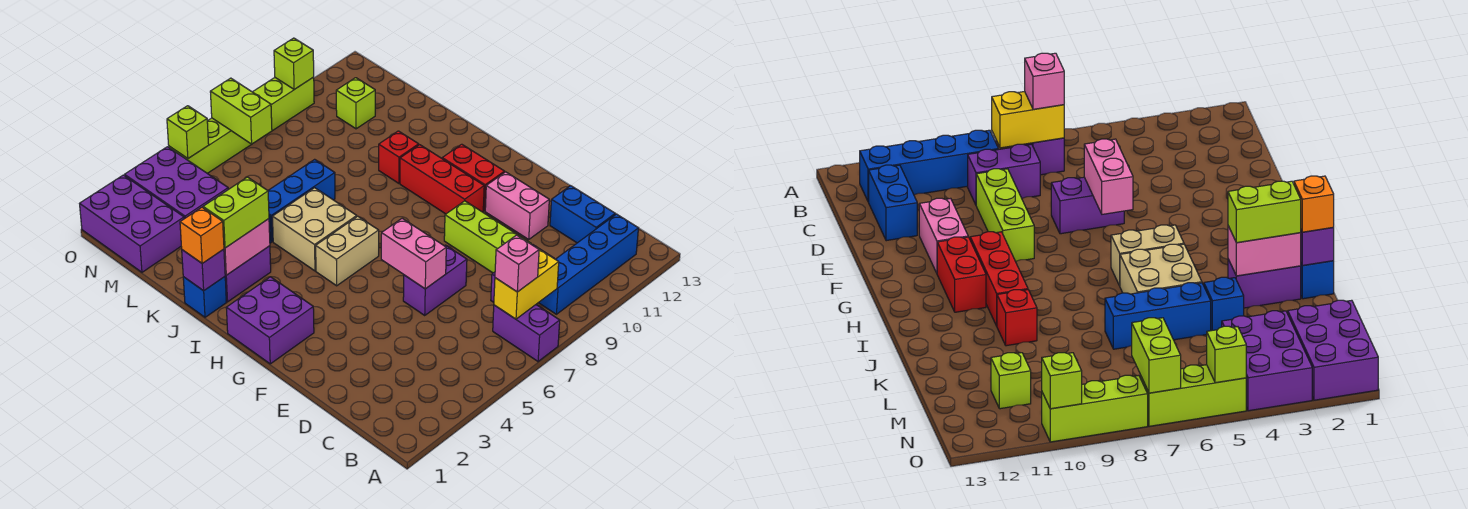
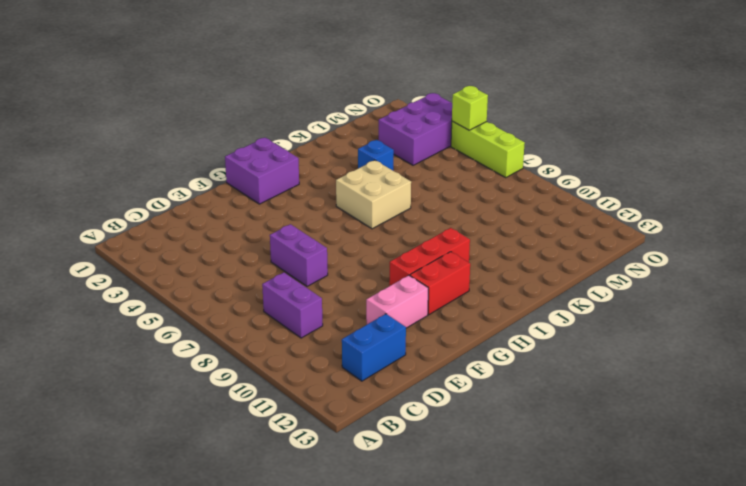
none -> purple brick A7:B7 level 1
none -> blue brick B9:B12 level 1
none -> lime brick D9:F9 level 1
none -> tan brick H5:H6 level 1

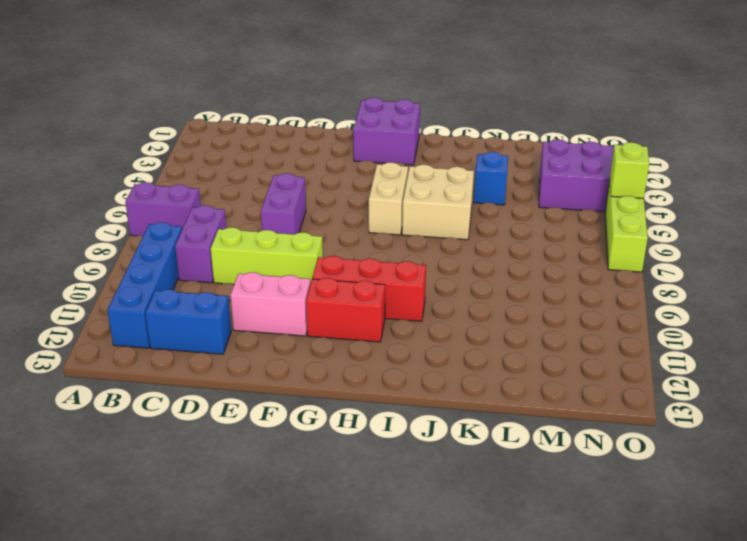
none -> blue brick J1 level 1
none -> purple brick J2:J3 level 1
none -> red brick J10 level 1
none -> blue brick K5:K7 level 1

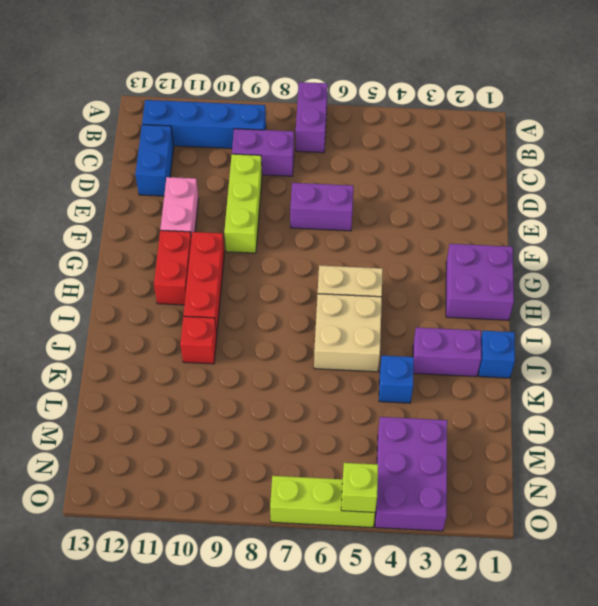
none -> blue brick K5:K7 level 1
none -> purple brick M1:O2 level 1
none -> lime brick M11 level 1
none -> lime brick O8:O10 level 1

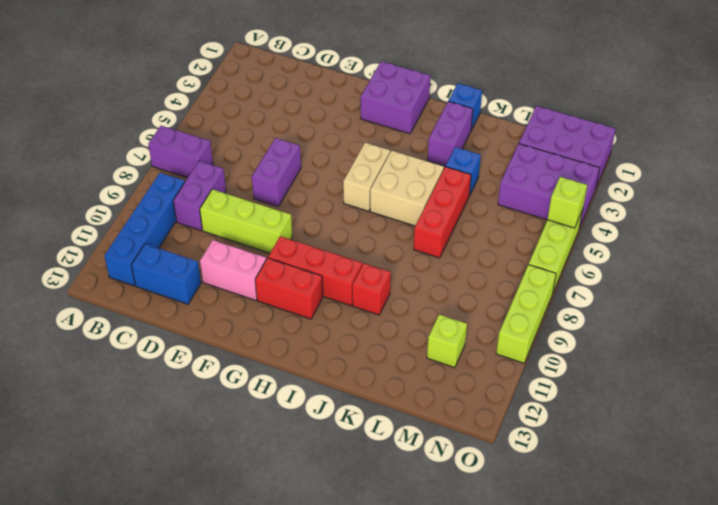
red brick K5:K7 level 1 -> blue brick K5:K7 level 1
none -> yellow brick B7:B8 level 2
none -> pink brick E6:F6 level 2
none -> purple brick J1 level 2
none -> pink brick J2:J3 level 2

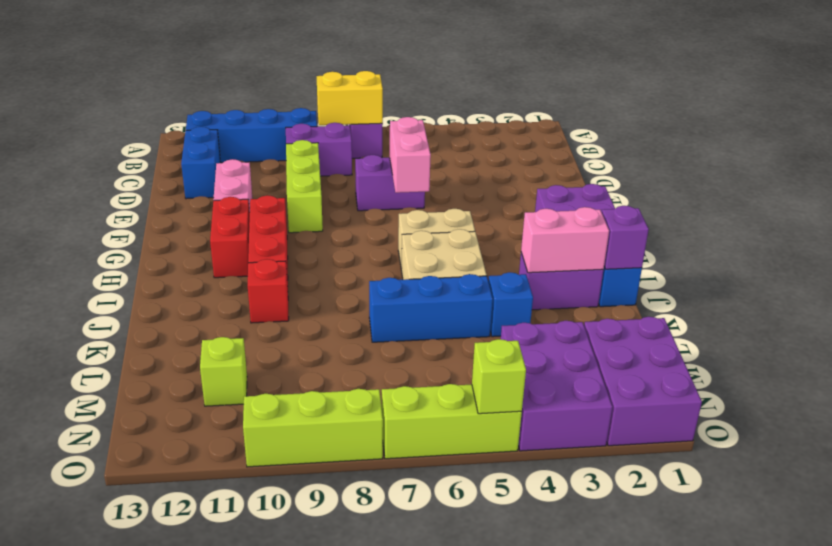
none -> lime brick N7:O7 level 2
none -> lime brick O10 level 2
none -> pink brick B7 level 3
none -> orange brick J1 level 3

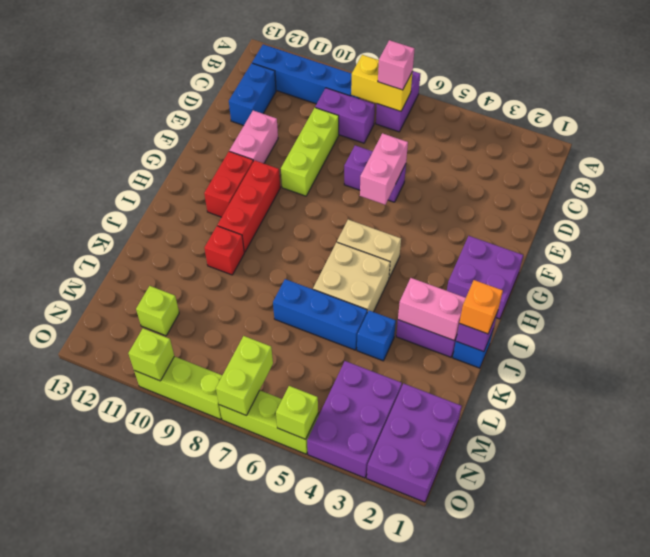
none -> lime brick J2:J3 level 3

